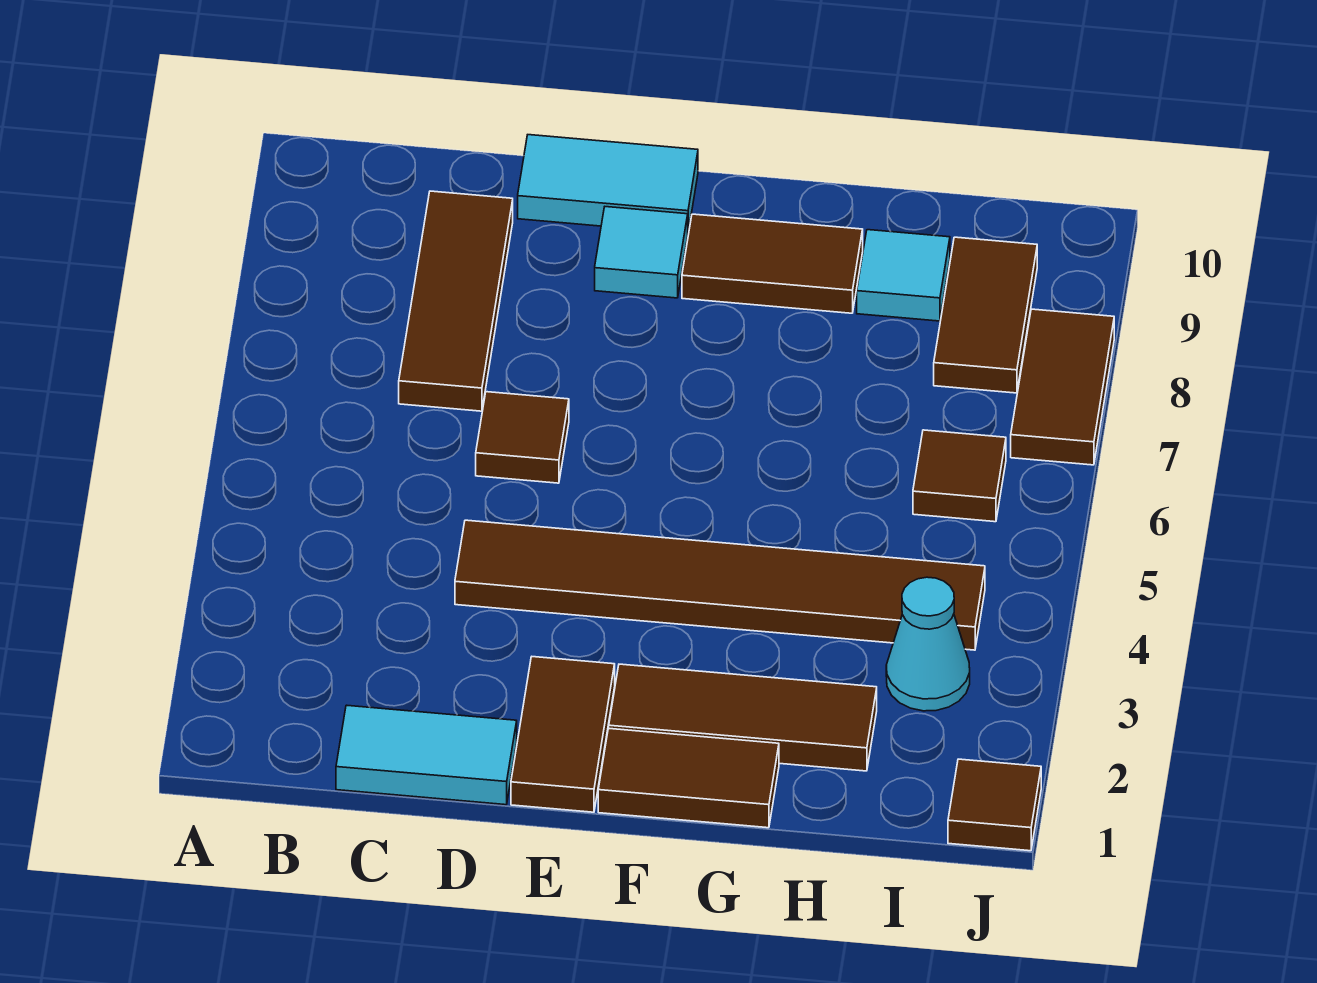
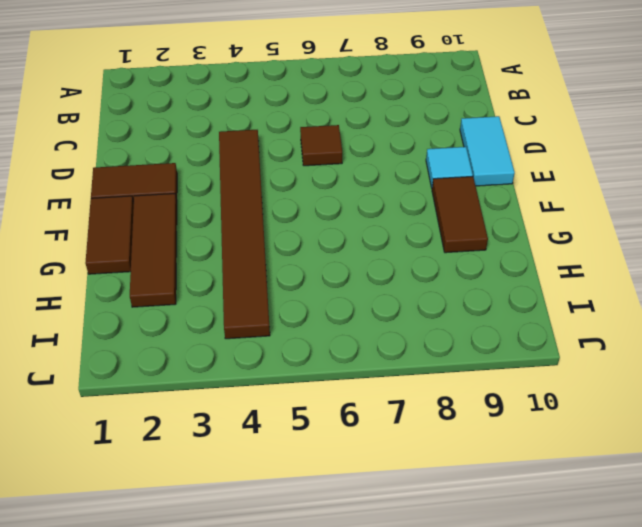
none -> cyan tile C1:D1 level 1
none -> brown tile C7:C9 level 1
none -> cyan tile H9 level 1

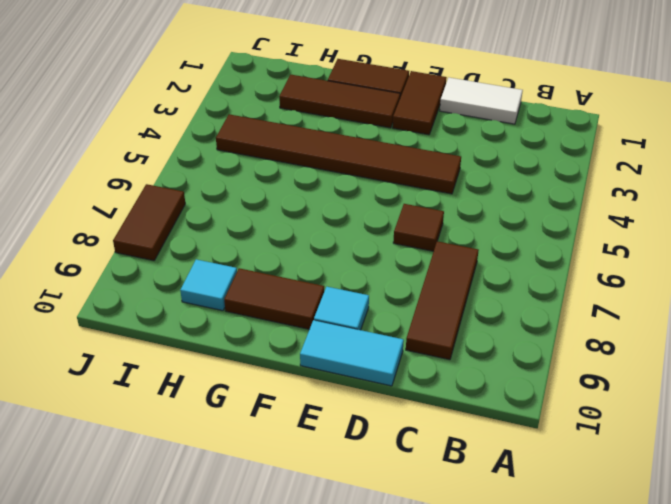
white tile C1:D1 level 1 -> cyan tile C1:D1 level 1
none -> cyan cone I3 level 1
none -> brown tile I6 level 1
none -> brown tile I8:I9 level 1

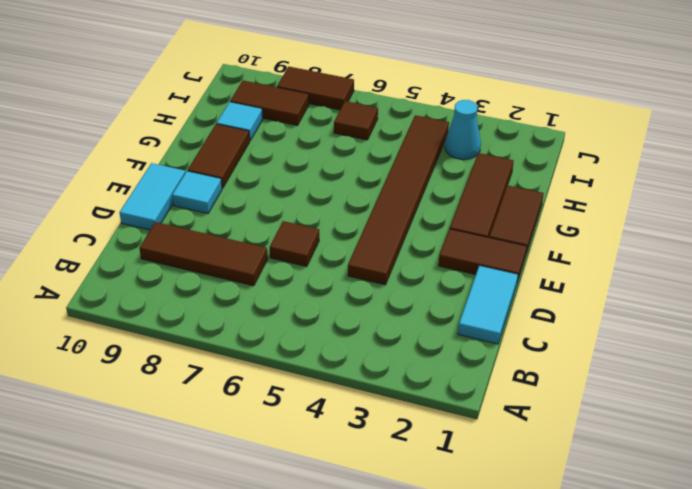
none -> brown tile J1 level 1

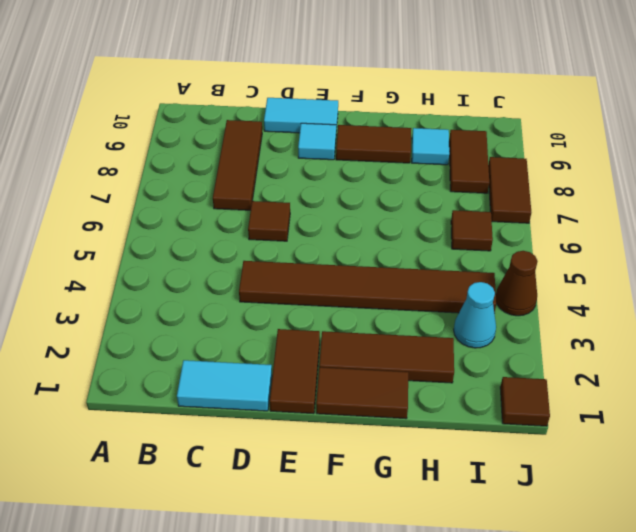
brown cone J4 level 1 -> none

